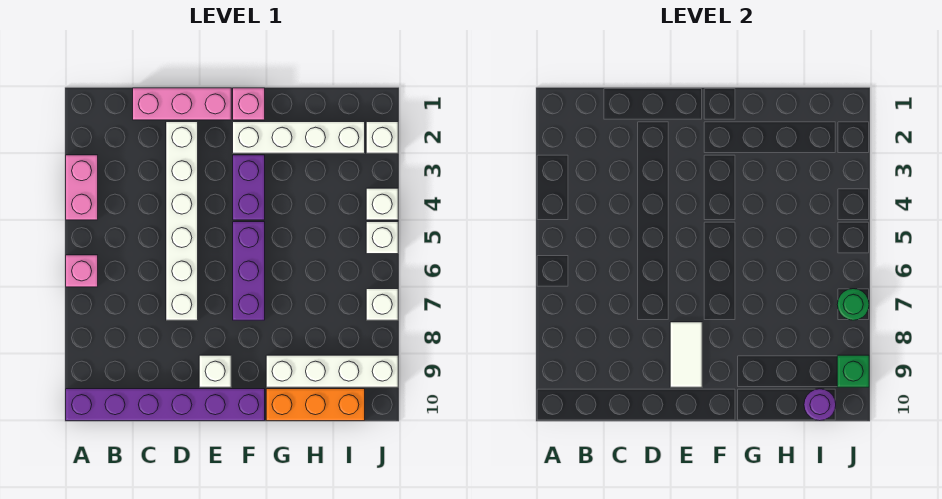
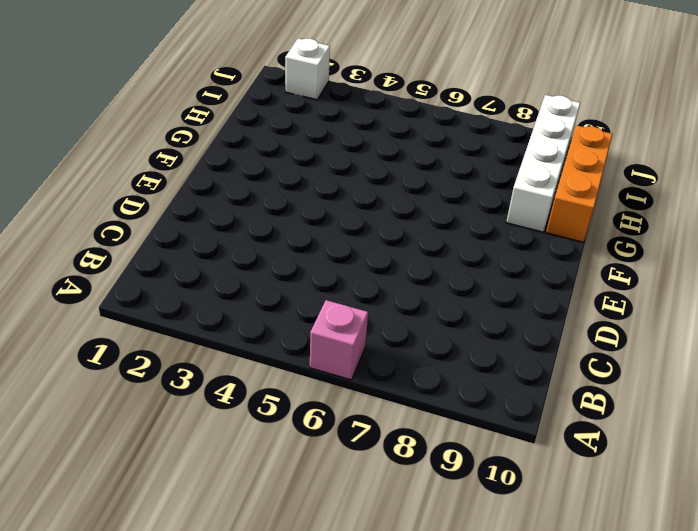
none -> pink brick A3:A4 level 1
none -> purple brick A10:F10 level 1
none -> pink brick C1:E1 level 1

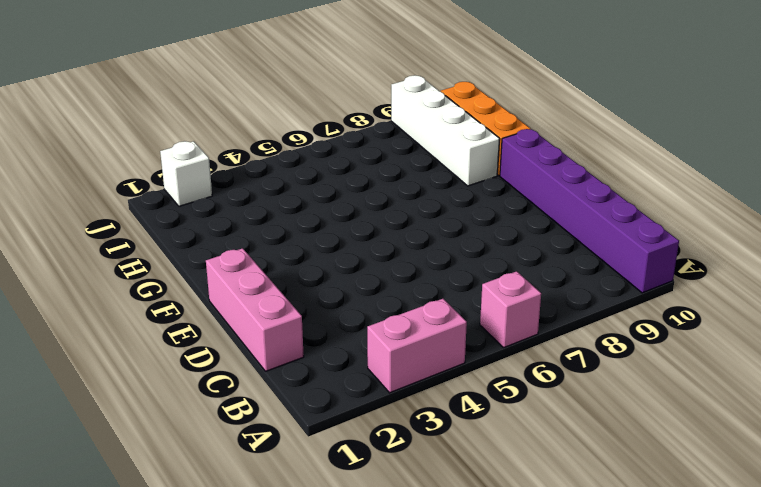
none -> white brick D2:D7 level 1
none -> white brick E9 level 1
none -> pink brick F1 level 1

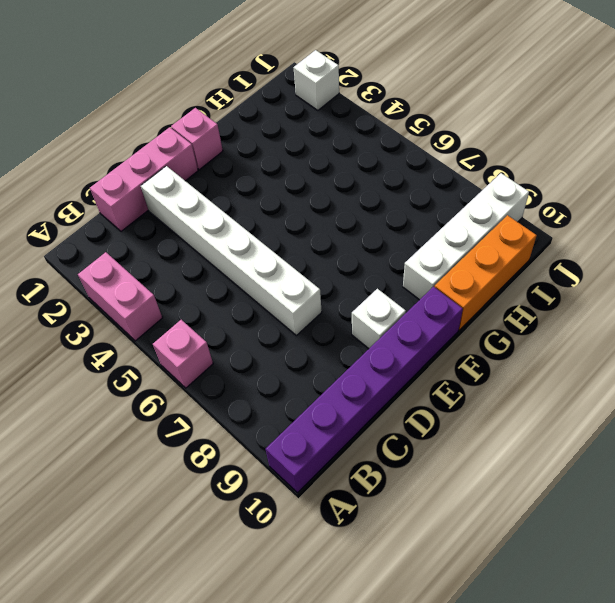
none -> white brick F2:I2 level 1
none -> purple brick F3:F4 level 1
none -> purple brick F5:F7 level 1

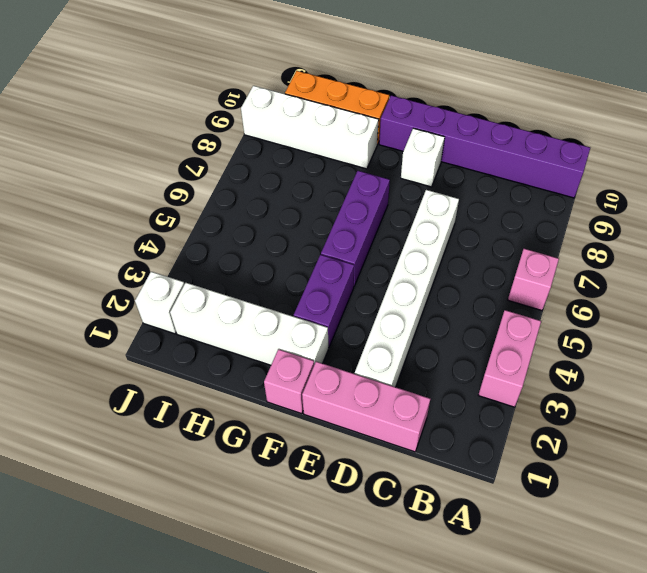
none -> white brick J4 level 1
none -> white brick J5 level 1
none -> white brick J7 level 1

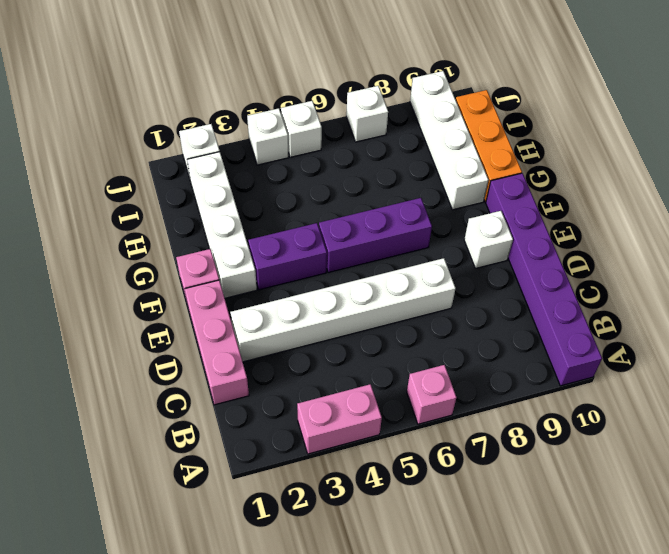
none -> white tile E8:E9 level 2
none -> purple round brick I10 level 2
none -> green round brick J7 level 2

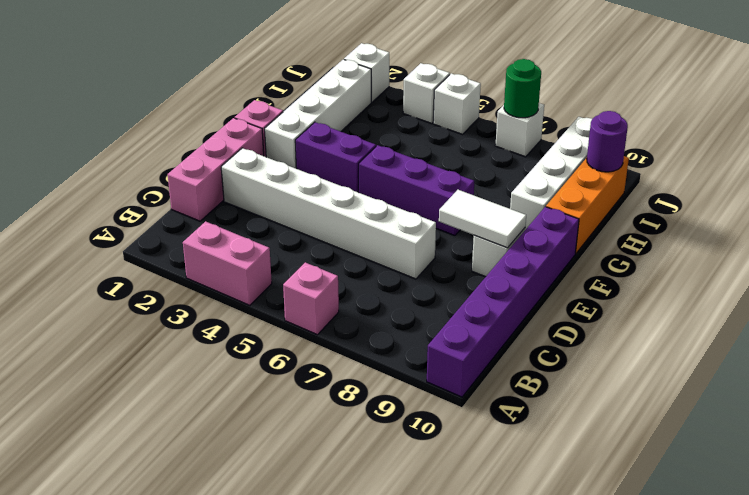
none -> green brick J9 level 2

